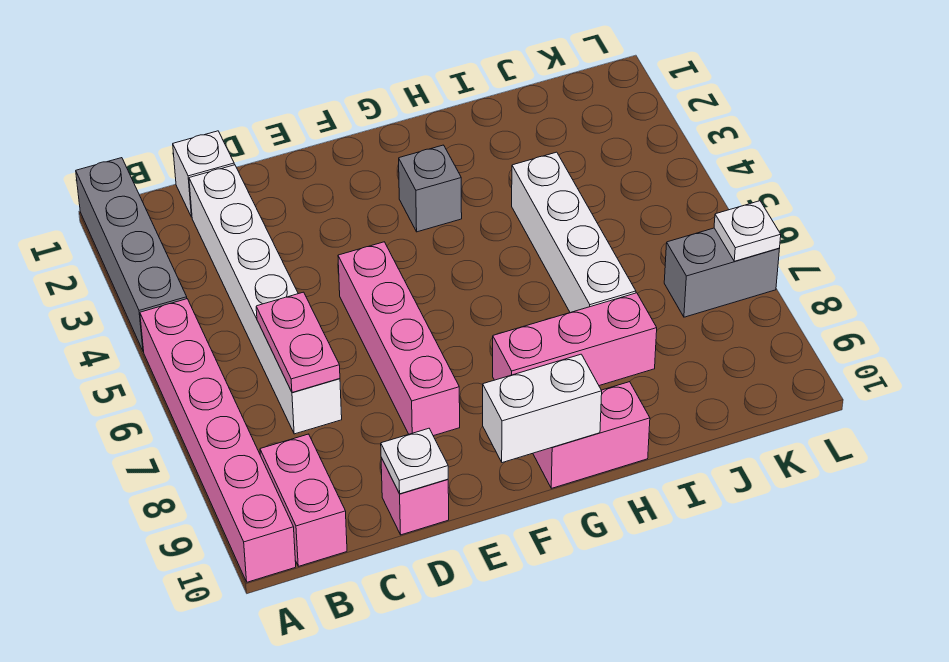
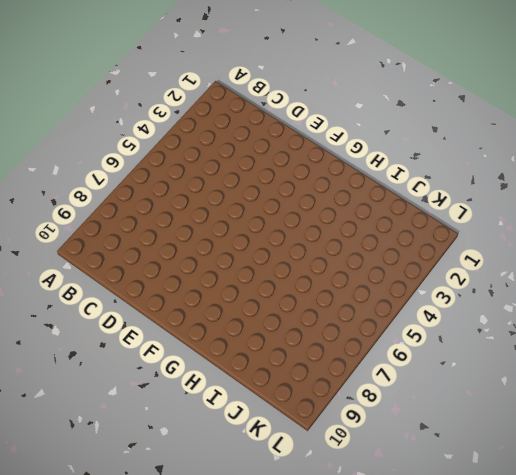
none -> grey brick A1:A4 level 1
none -> pink brick A5:A10 level 1
none -> pink brick B9:B10 level 1

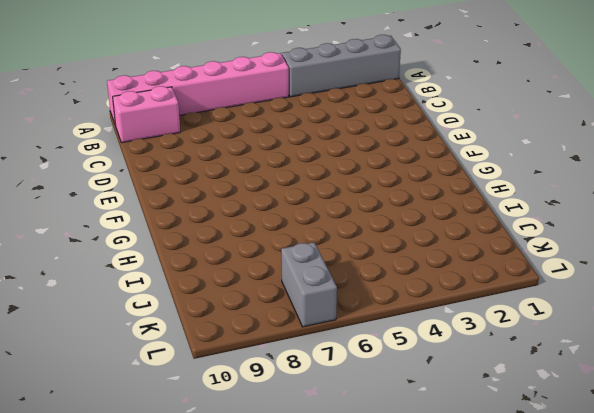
none -> white brick C1 level 1
none -> white brick C2:C7 level 1
none -> pink brick D10 level 1

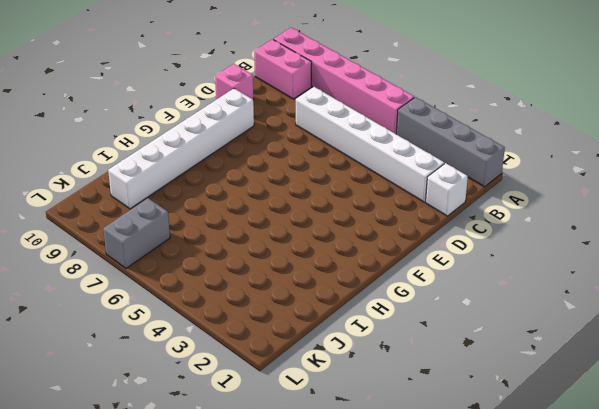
white brick E9:J9 level 1 -> none
none -> pink brick E5:E8 level 1
none -> grey brick G3 level 1
none -> pink brick G8:I8 level 1

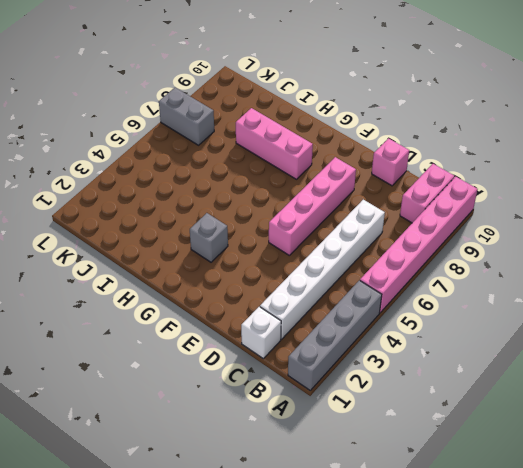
none -> pink brick G10:H10 level 1
none -> white brick I4:I7 level 1
none -> pink plate C6:C7 level 2

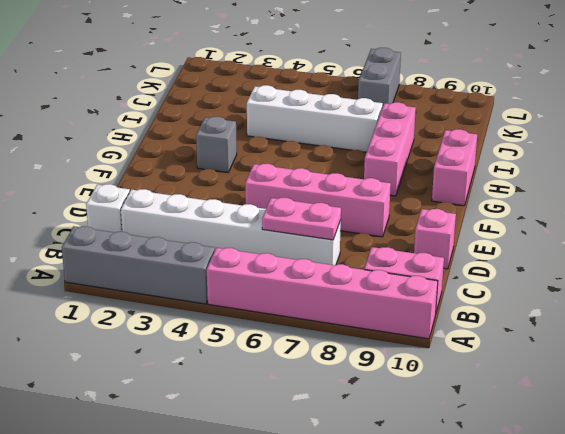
none -> white plate D10 level 2
none -> white brick F10:G10 level 2
none -> white plate L7 level 2

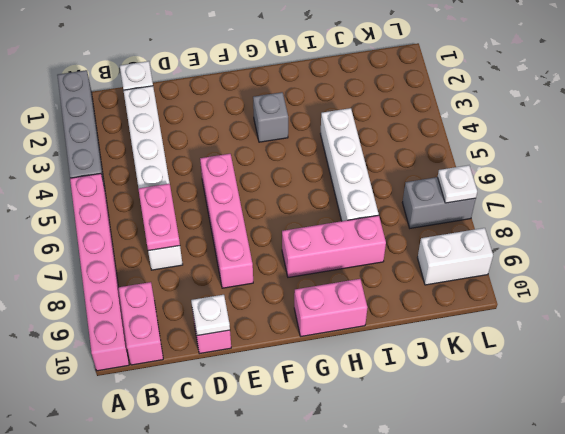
white brick K9:L9 level 1 -> white brick F10:G10 level 2

